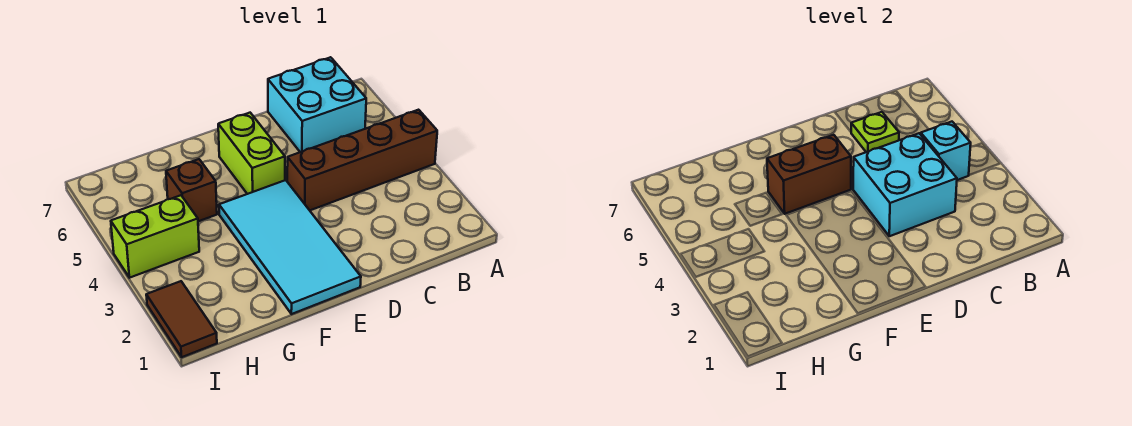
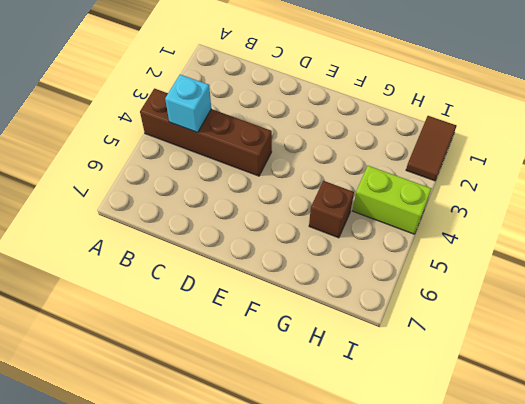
none -> cyan brick B6:C7 level 1
none -> cyan tile E1:F4 level 1

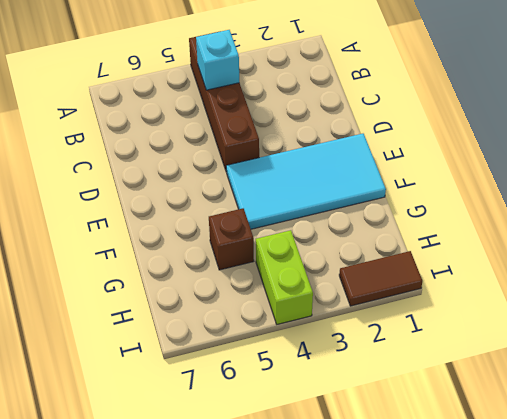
none -> cyan brick B6:C7 level 1
none -> lime brick E5:E6 level 1

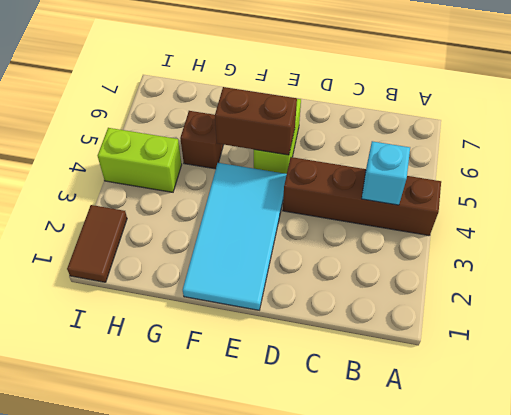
none -> cyan brick B6:C7 level 1
none -> cyan brick C3:D4 level 2

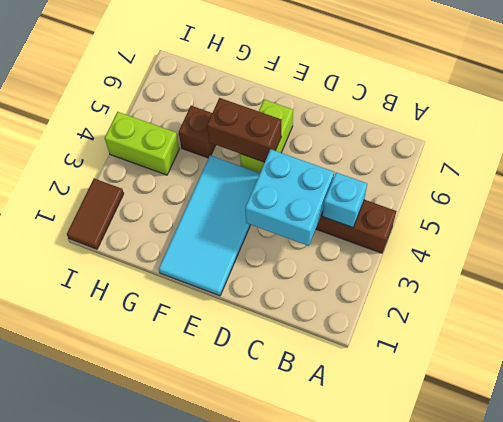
none -> cyan brick B6:C7 level 1
none -> lime plate C6 level 2

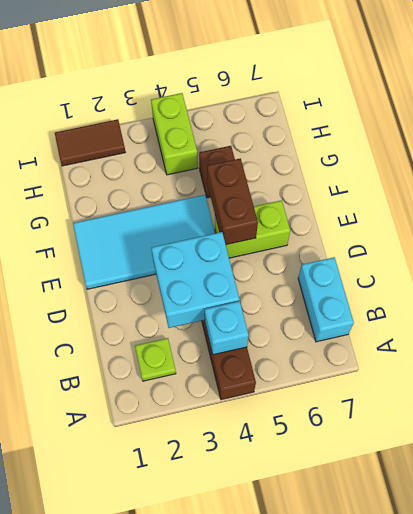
lime plate B2 level 1 -> lime plate C6 level 2
cyan brick B7:C7 level 1 -> cyan brick B6:C7 level 1

